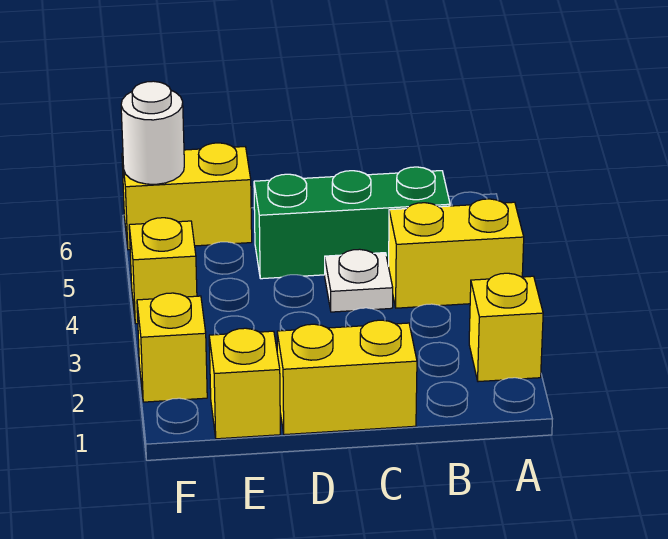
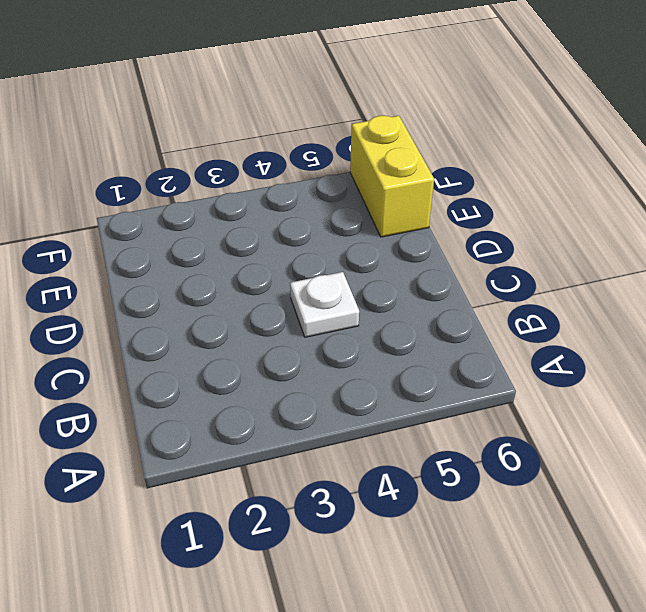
none -> yellow brick A2 level 1
none -> yellow brick A4:B4 level 1

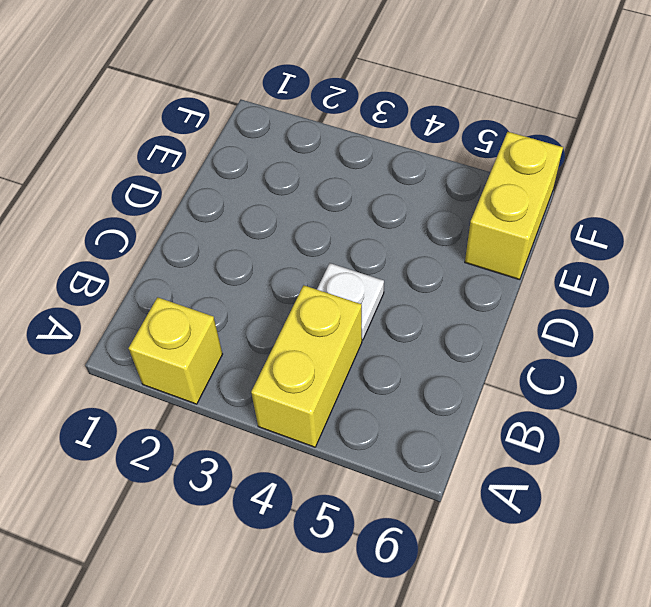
none -> green brick B5:D5 level 1
none -> yellow brick C1:D1 level 1

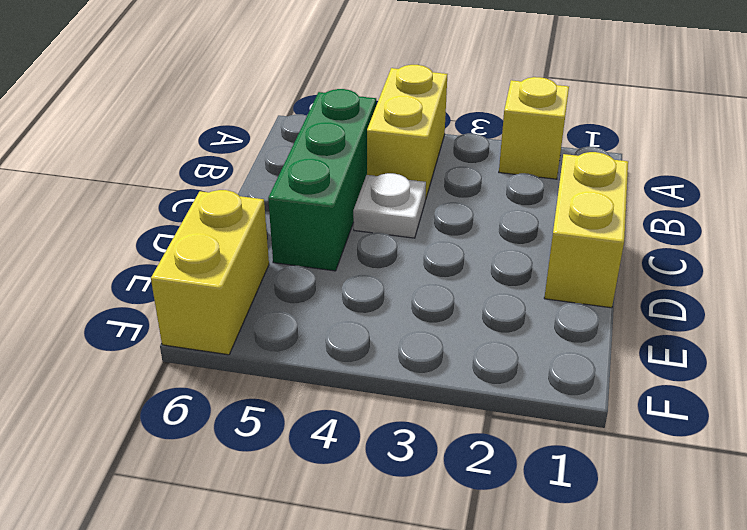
none -> yellow brick E1 level 1
none -> yellow brick F2 level 1

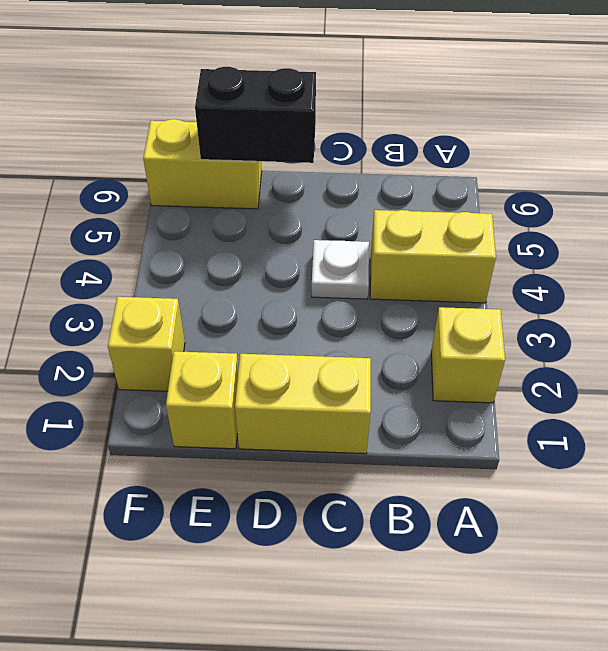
black brick D6:E6 level 2 -> none
none -> green brick B5:D5 level 1
none -> yellow brick F4 level 1

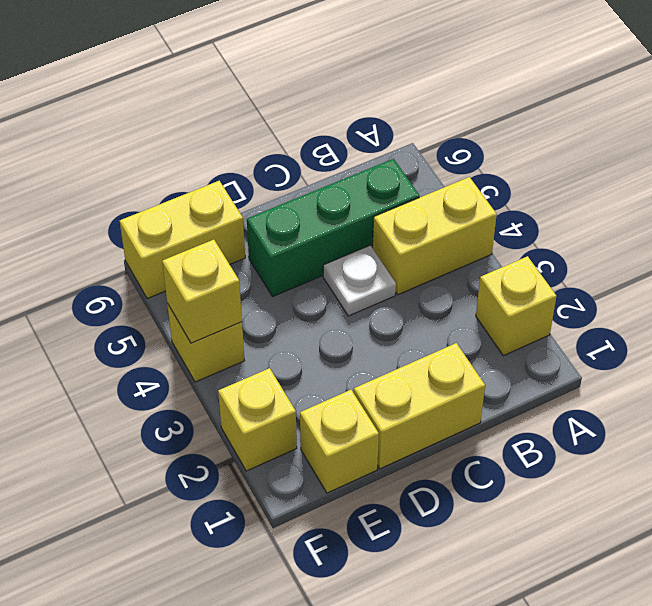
yellow brick F4 level 2 -> none
none -> white round brick F6 level 2

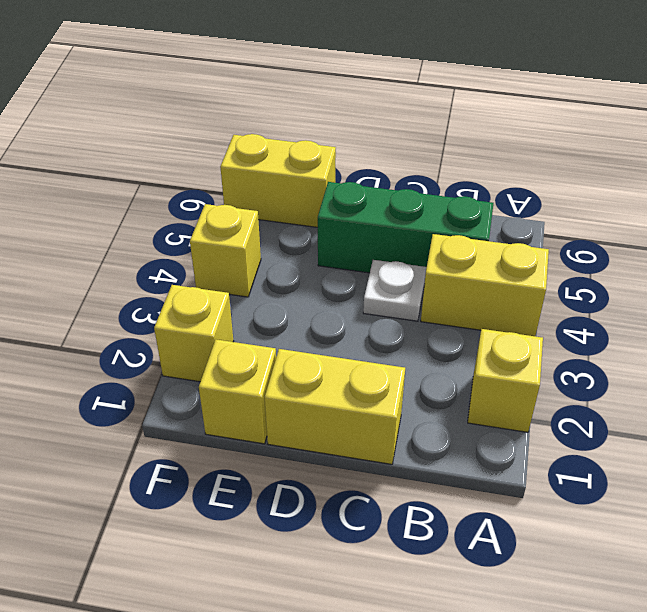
none -> white round brick F6 level 2

